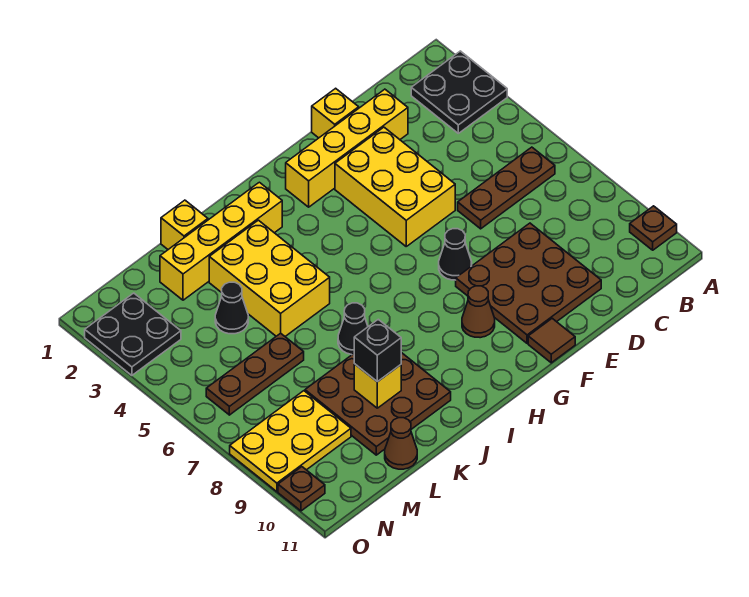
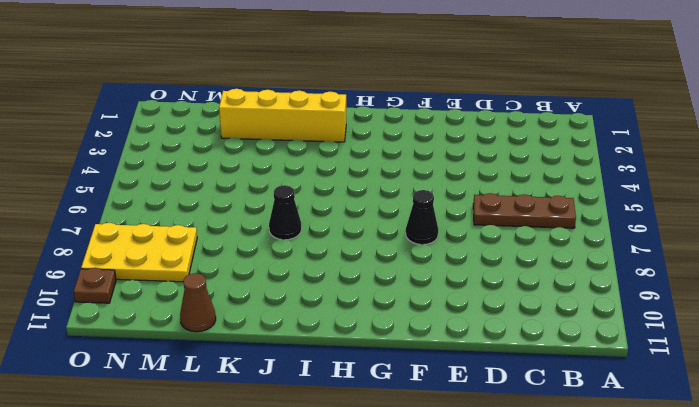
none -> black plate A2:B3 level 1
none -> brown plate A10 level 1
none -> yellow brick D2:G2 level 1

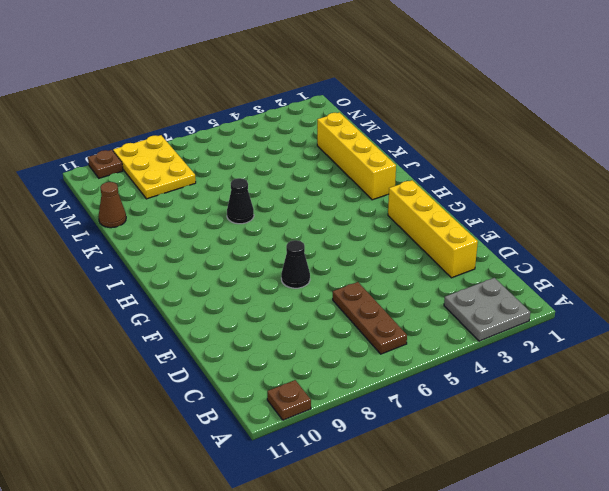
grey plate A2:B3 level 1 -> black plate A2:B3 level 1
none -> brown plate D8:F10 level 1
none -> yellow brick E1 level 1
none -> yellow brick E3:F5 level 1

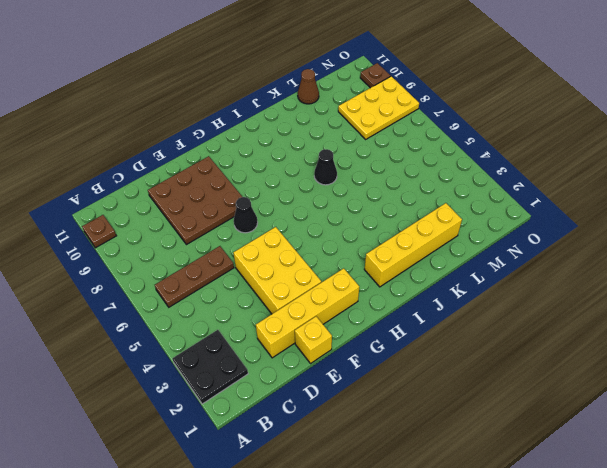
none -> brown tile F11 level 1
none -> brown cone G9 level 1
none -> yellow brick J3:K5 level 1

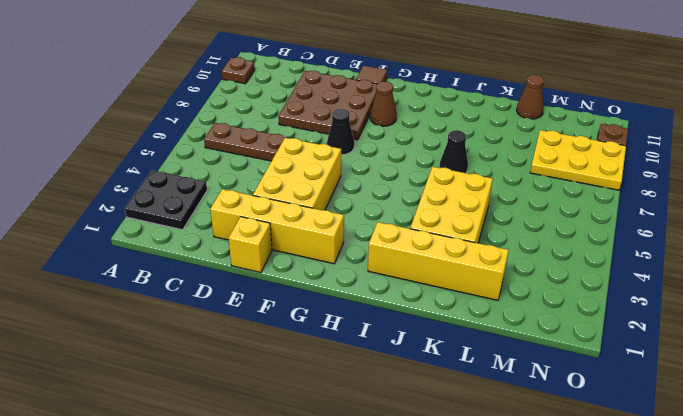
none -> brown plate J8:L10 level 1
none -> yellow brick K1 level 1
none -> black cone L4 level 1

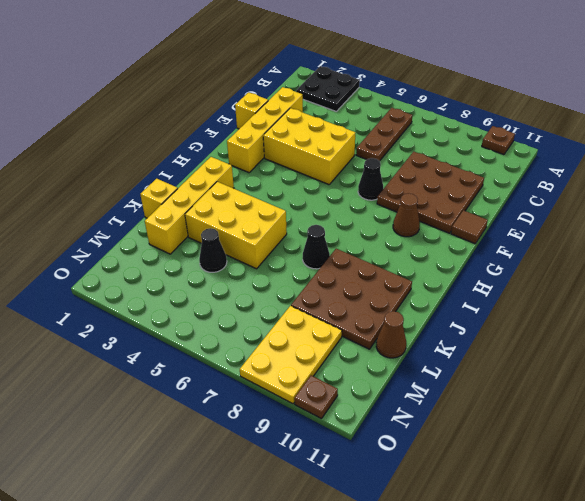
none -> brown plate L6:N6 level 1
none -> black plate N2:O3 level 1
none -> yellow brick K9 level 2

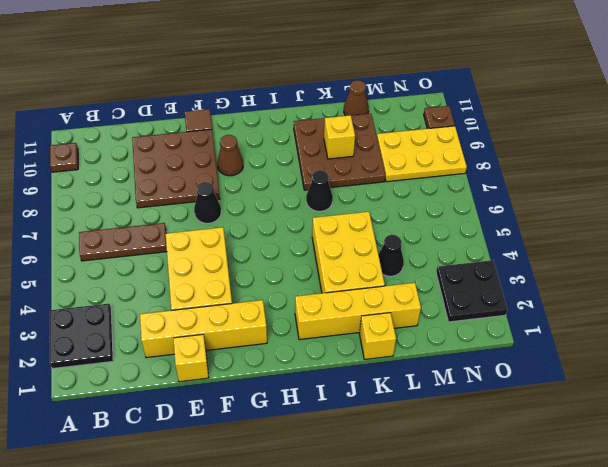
none -> brown plate L6:N6 level 1
none -> black brick K9 level 3

